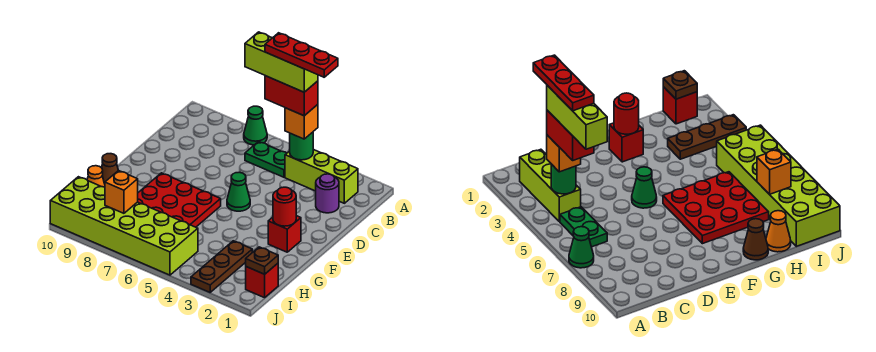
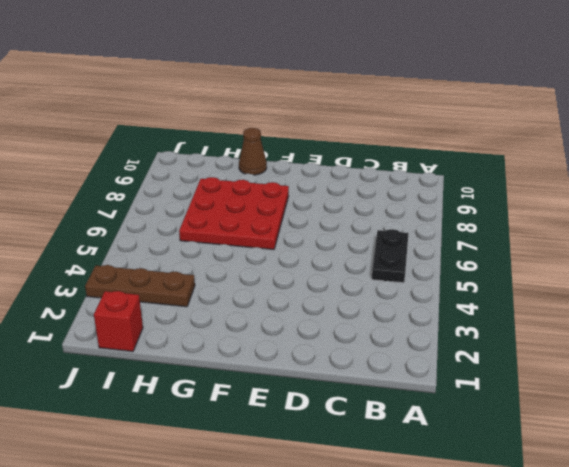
black plate B5:B6 level 1 -> green plate B5:B6 level 1
none -> green cone A7 level 1
none -> lime brick B2:B4 level 1
none -> purple round brick C2 level 1

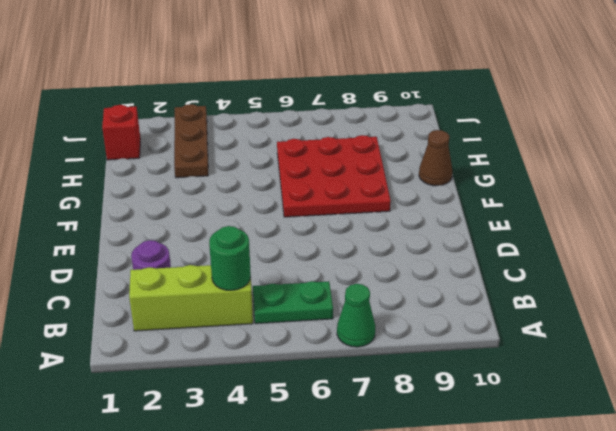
none -> green cone E5 level 1
none -> red brick F2 level 1
none -> orange cone H10 level 1

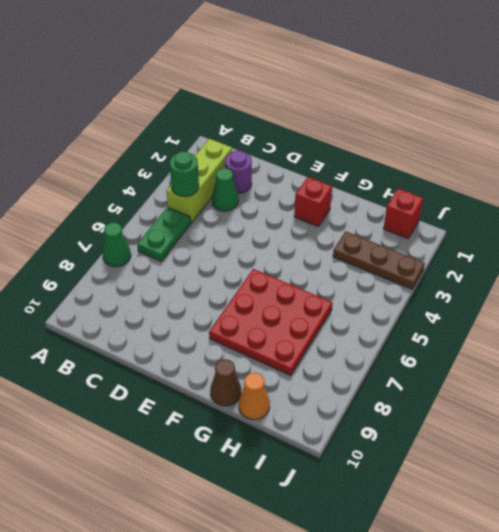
green cone C3 level 1 -> green cone E5 level 1
none -> lime brick I5:J10 level 1
none -> red round brick F2 level 2
none -> brown plate I1 level 2

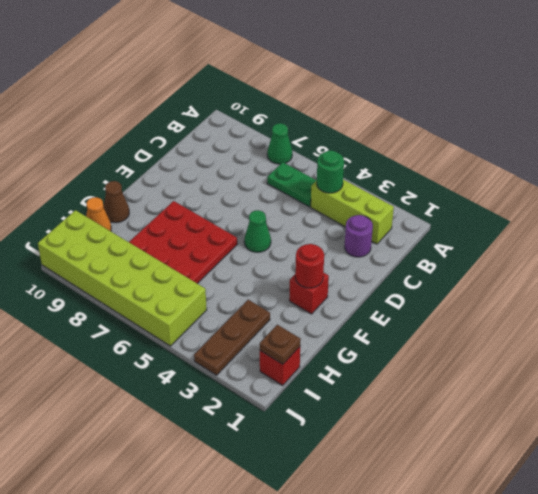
none -> orange brick I8 level 2
none -> orange brick B4 level 3
none -> red brick B4:B5 level 4

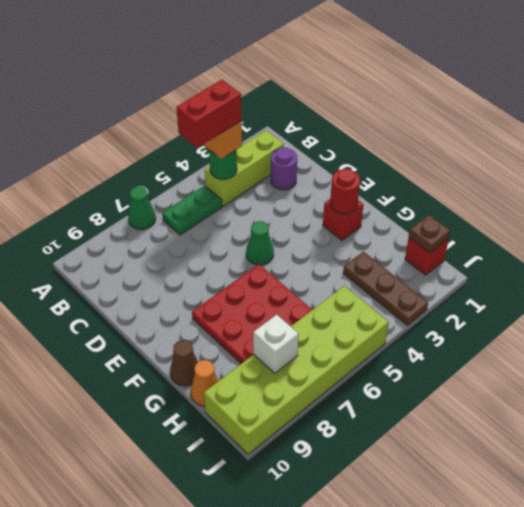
white brick I8 level 2 -> orange brick I8 level 2
none -> lime brick B4:B6 level 5
none -> red plate B3:B5 level 6

